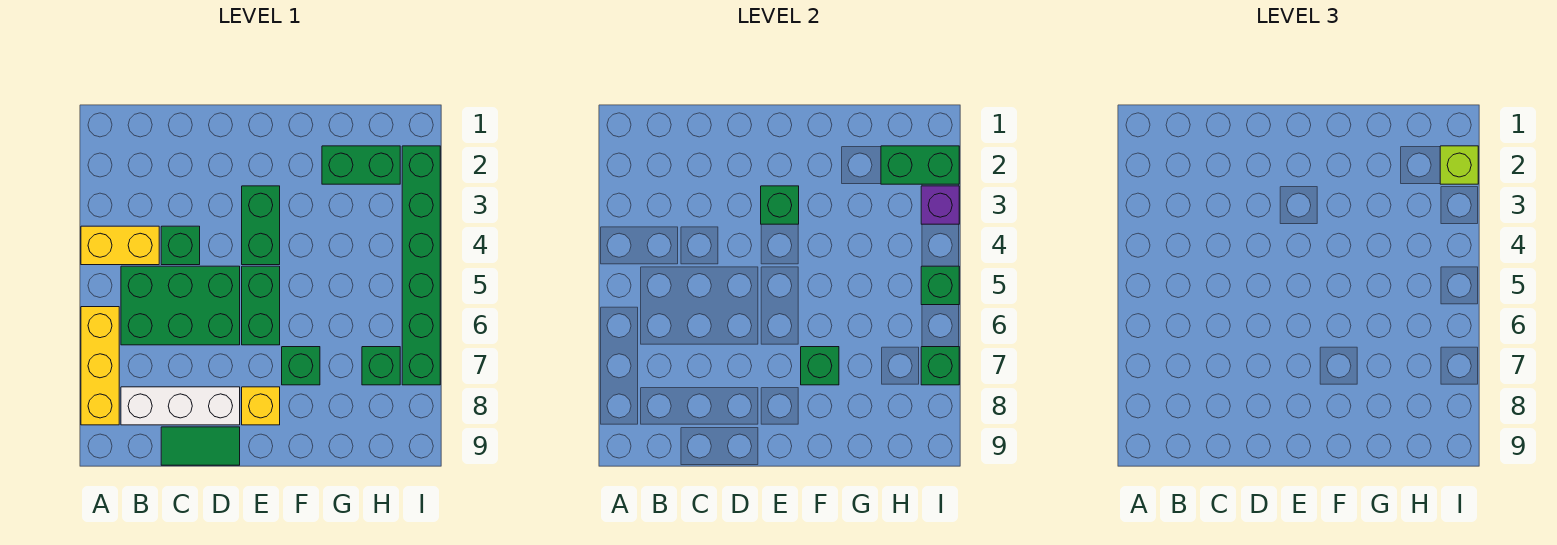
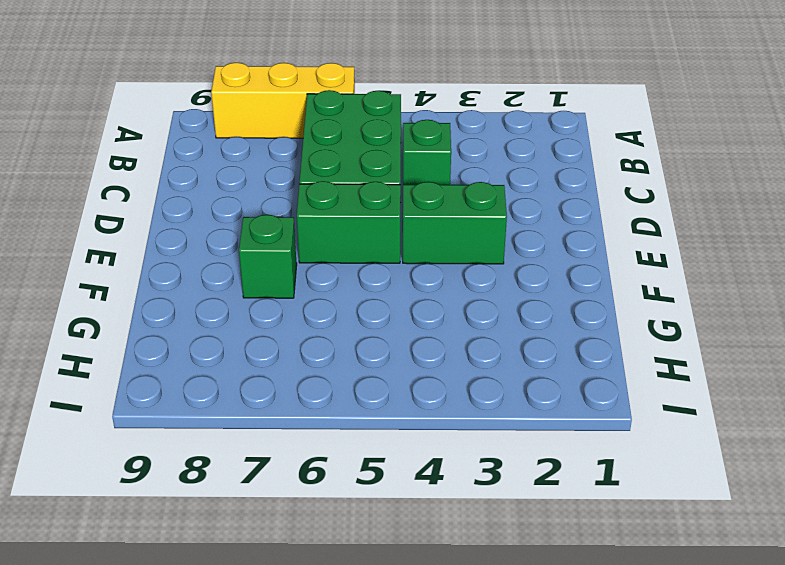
none -> yellow brick A4:B4 level 1
none -> white brick B8:D8 level 1
none -> green tile C9:D9 level 1

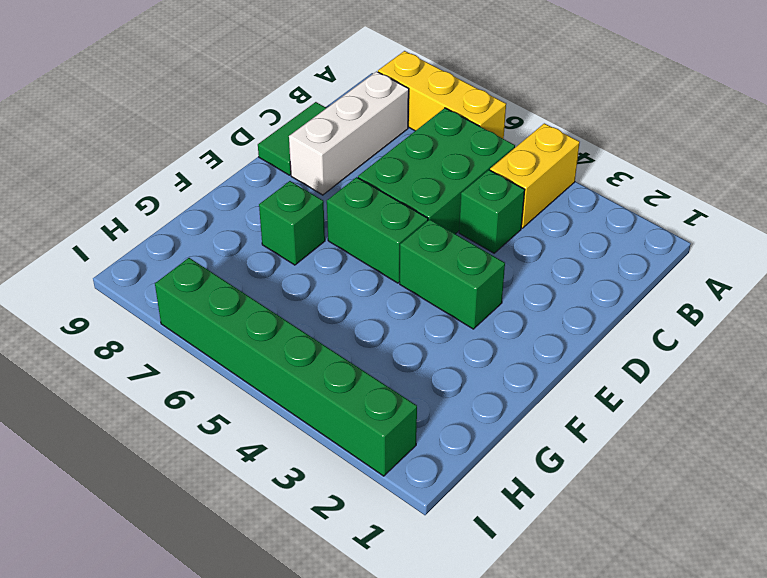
none -> yellow brick E8 level 1
none -> green brick G2:H2 level 1
none -> green brick H7 level 1

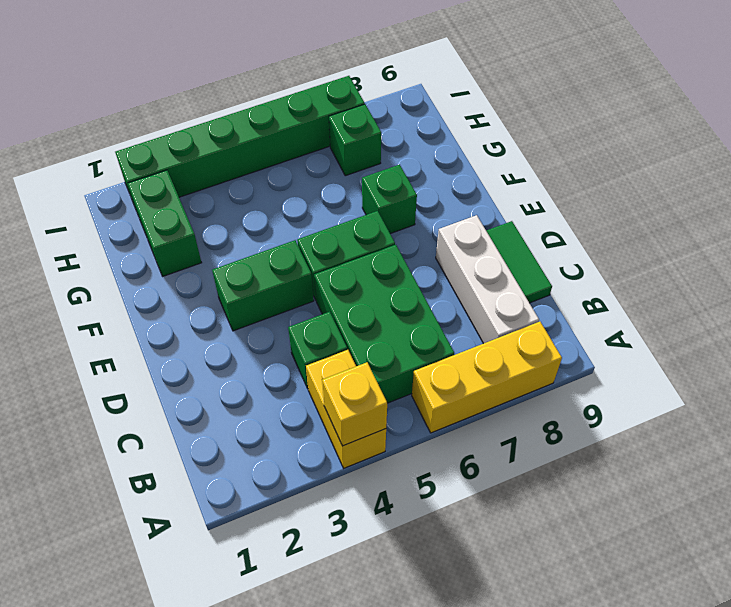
yellow brick A4 level 2 -> yellow brick E8 level 1
none -> green brick E3 level 2
none -> green brick F7 level 2
none -> green brick H2:I2 level 2

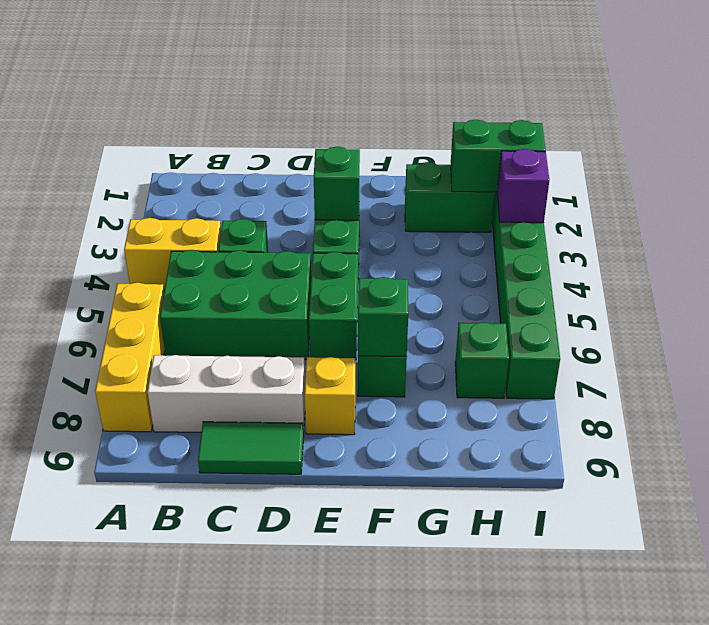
none -> green brick I5 level 2
none -> green brick I7 level 2
none -> lime brick I2 level 3

